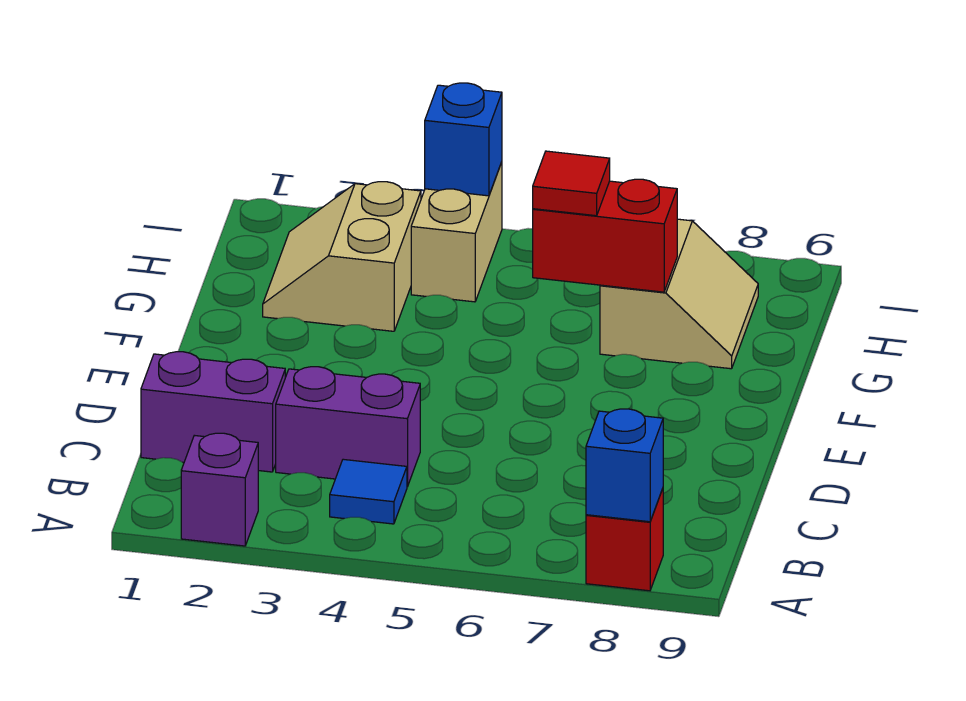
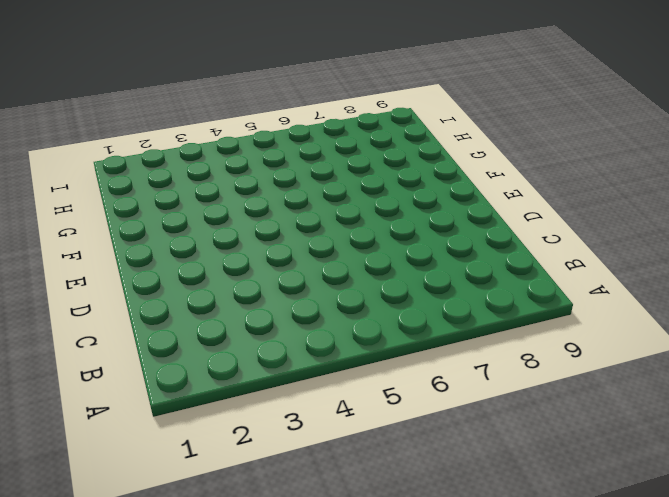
none -> purple brick A2 level 1
none -> red brick A8 level 1
none -> blue tile B4 level 1

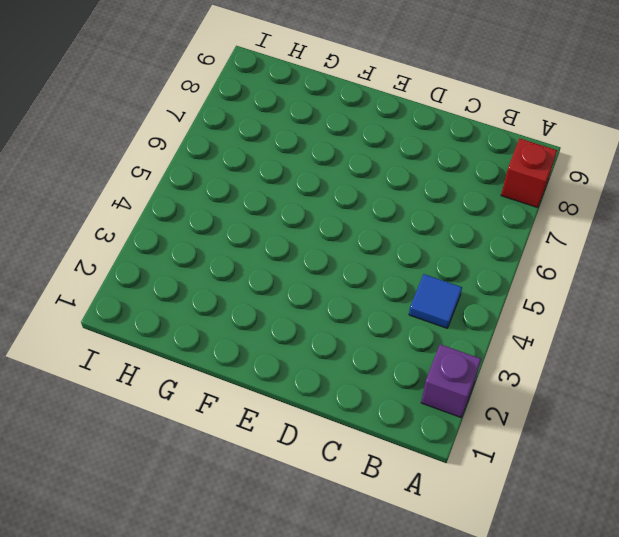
none -> purple brick C1:C2 level 1
none -> purple brick C3:C4 level 1
none -> tan slope G2:H3 level 1 top 3

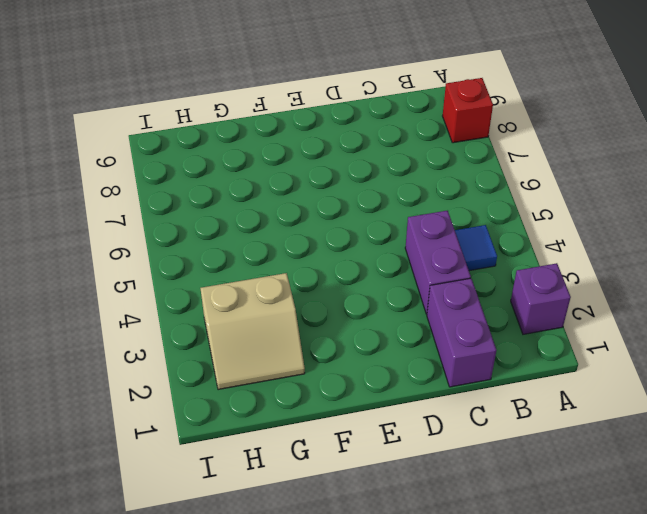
none -> tan slope G7:H8 level 1 top 7
none -> tan brick H4:I4 level 1
none -> blue brick A8 level 2

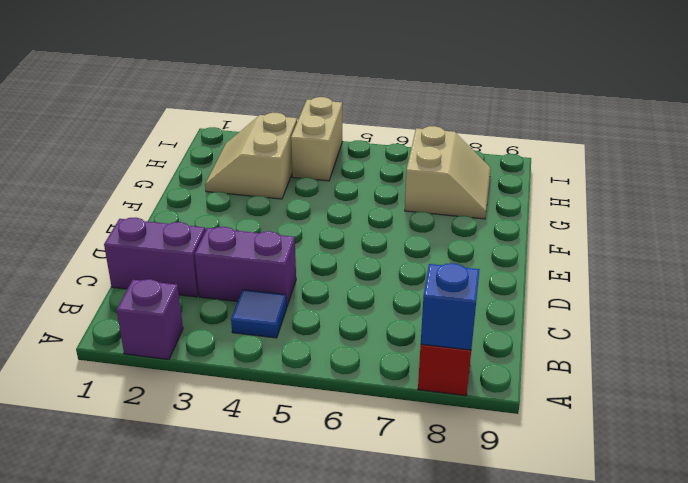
none -> red brick G6:G7 level 2
none -> blue brick I4 level 2
none -> red tile G6 level 3

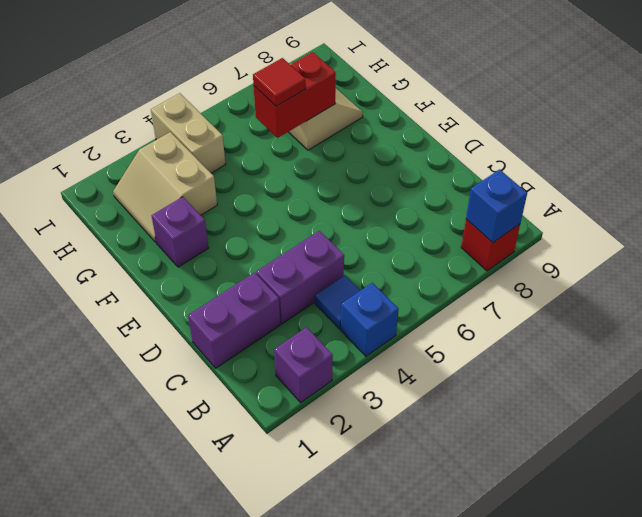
blue brick A4 level 1 -> blue brick I4 level 2
purple brick F2 level 1 -> none

